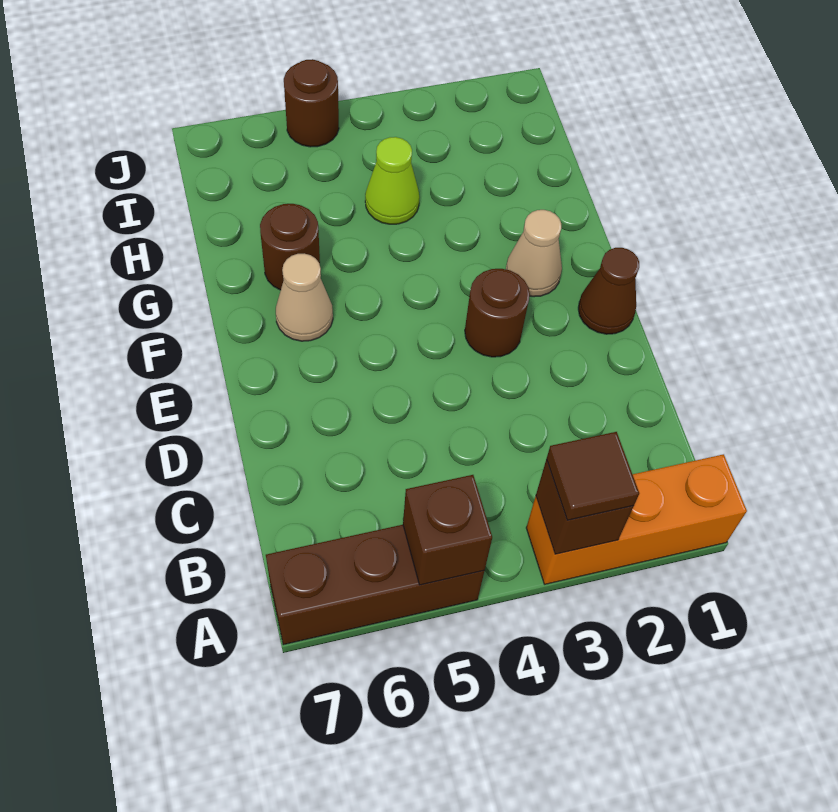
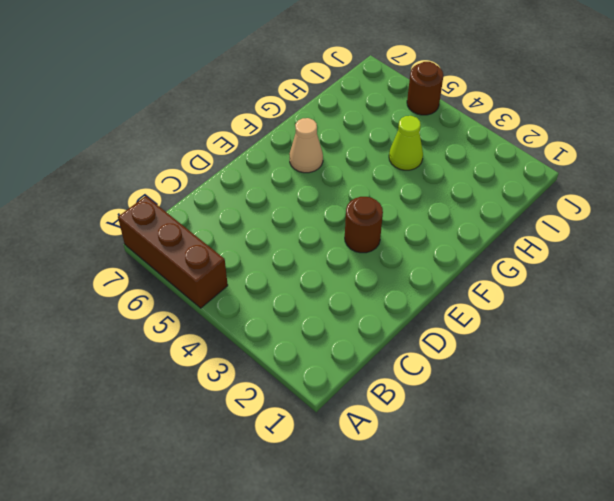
none -> orange brick A1:A3 level 1
none -> brown cone E1 level 1
none -> tan cone F2 level 1

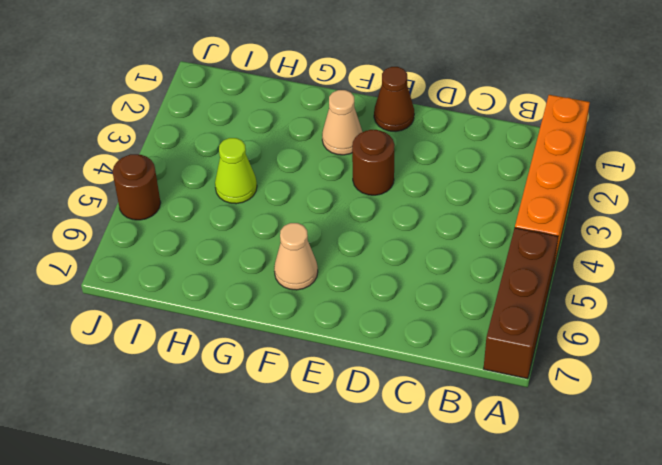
orange brick A1:A4 level 1 -> orange brick A1:A3 level 1
none -> brown round brick G6 level 1
none -> brown brick A3 level 2
none -> brown brick A5 level 2

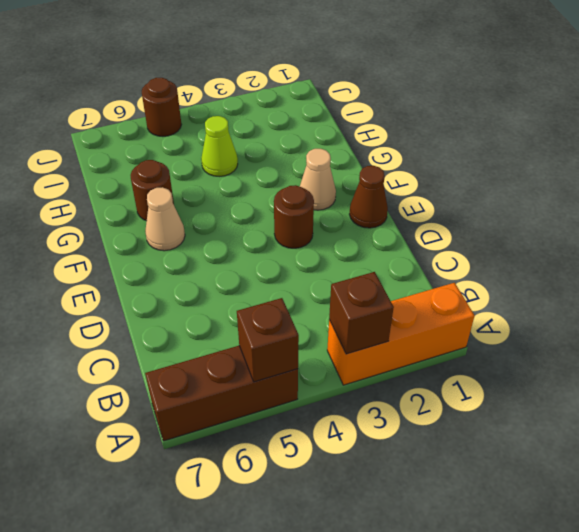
none -> brown tile A3 level 3

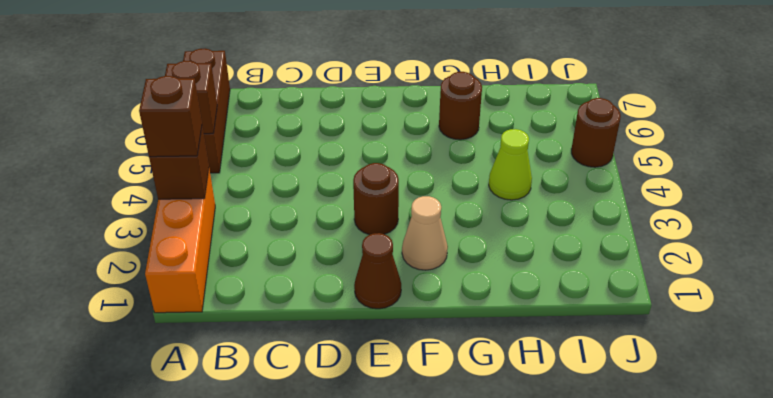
brown brick A3 level 3 -> brown tile A3 level 3
none -> tan cone F6 level 1

